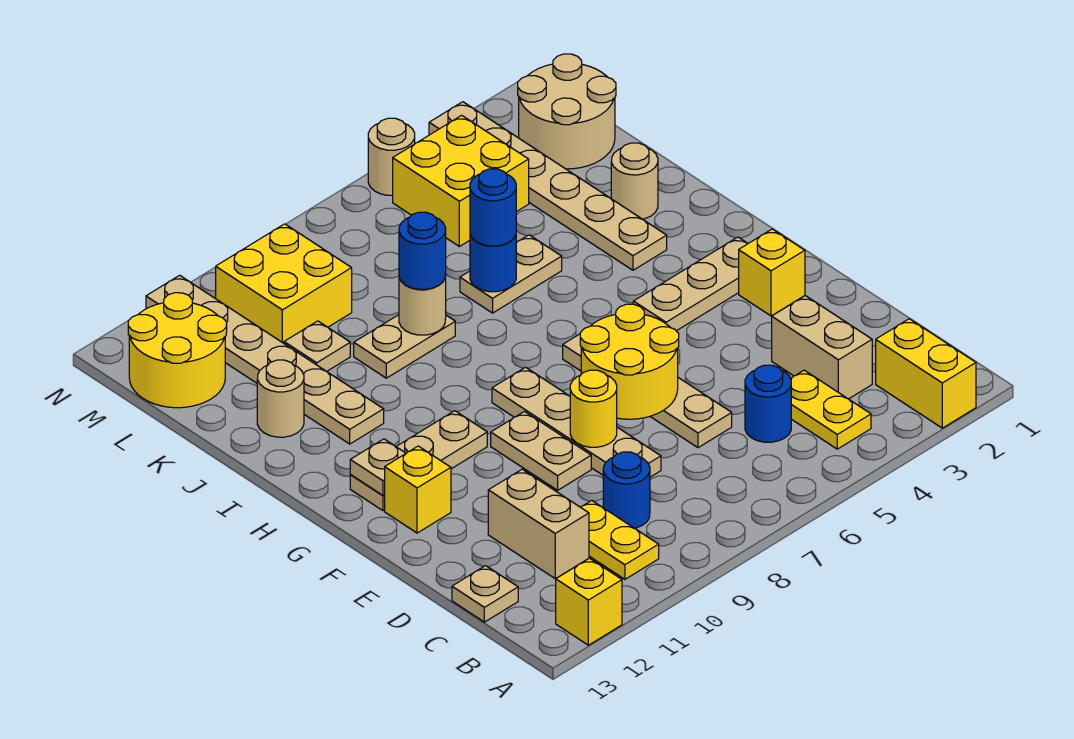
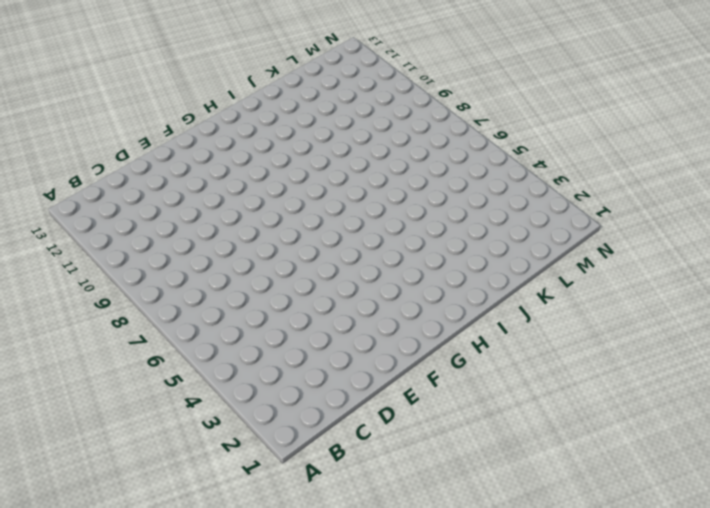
none -> yellow brick A2:B2 level 1
none -> yellow brick A12 level 1
none -> yellow plate B4:C4 level 1
none -> yellow plate B10:C10 level 1

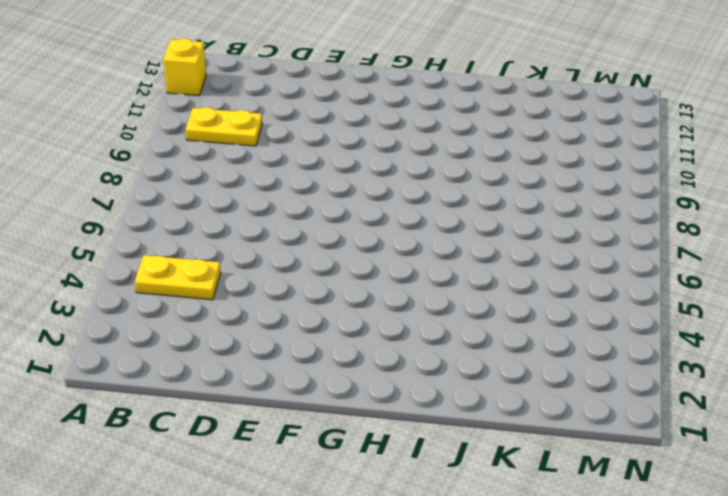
none -> yellow brick A2:B2 level 1
none -> tan brick C3:D3 level 1
none -> blue round brick C5 level 1
none -> blue round brick C9 level 1

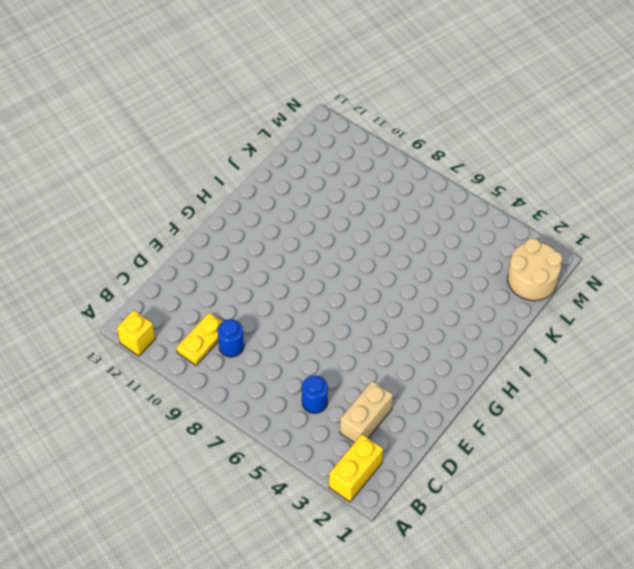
none -> yellow plate B4:C4 level 1
none -> tan brick C11:D11 level 1
none -> tan plate C13 level 1
none -> tan plate D6:G6 level 1

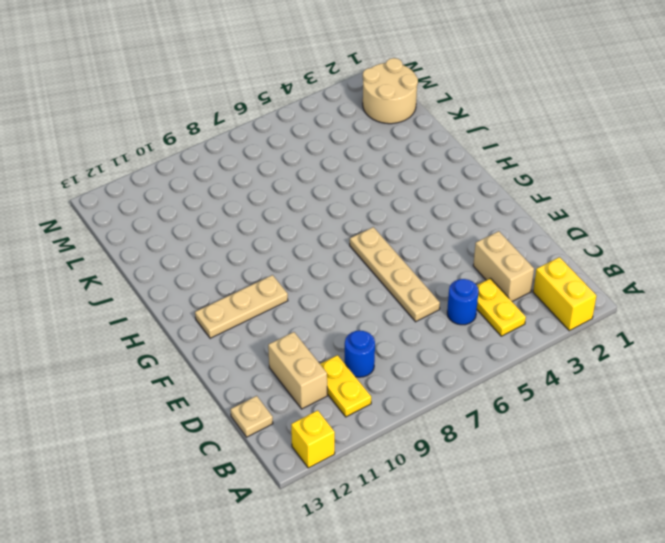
none -> tan plate D8:G8 level 1
none -> tan plate E9:F9 level 1
none -> yellow brick F2 level 1
none -> yellow brick F12 level 1

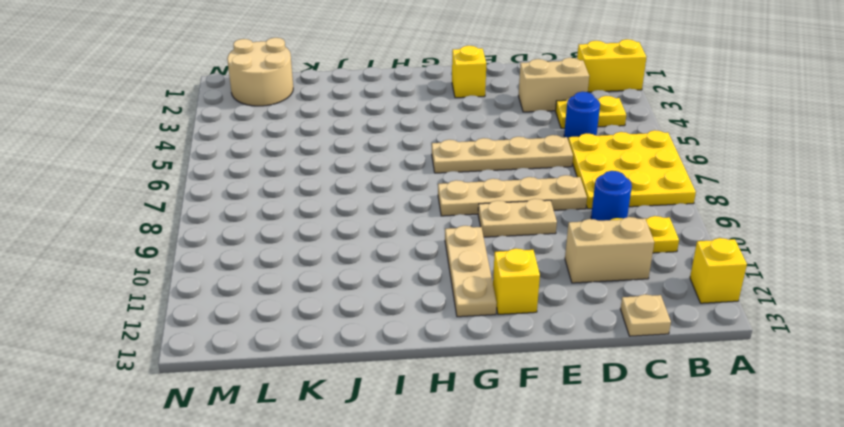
yellow plate A6:C8 level 1 -> none
none -> tan plate G2:G4 level 1
none -> tan plate I3:N3 level 1
none -> tan plate I11:N11 level 1
none -> tan round brick J2 level 1

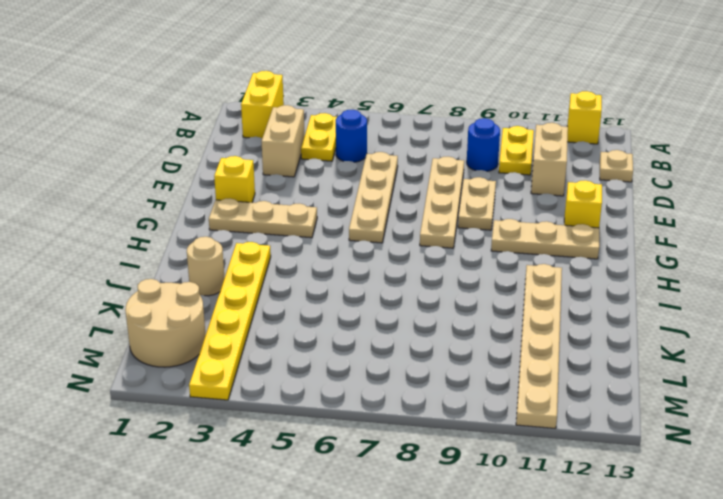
yellow plate I3:N3 level 1 -> tan plate I3:N3 level 1
none -> tan plate J5:J6 level 1
none -> tan plate J8:J9 level 1
none -> tan round brick J12 level 1
none -> tan plate K10 level 1

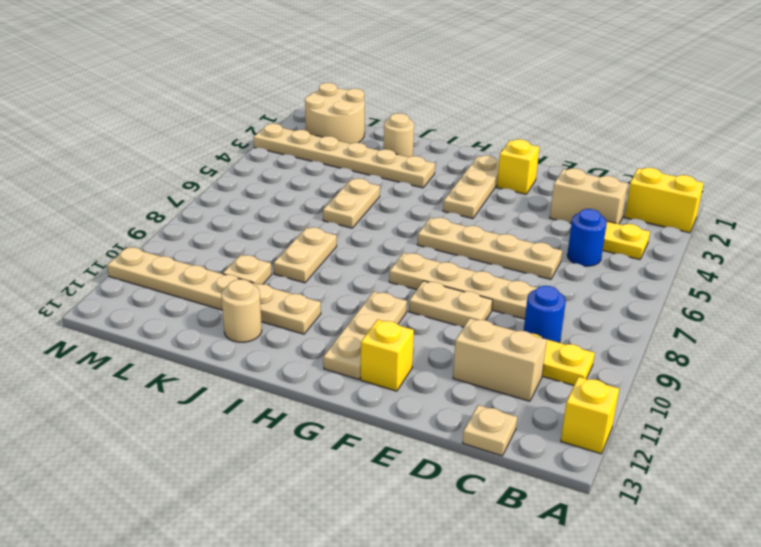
none -> yellow brick L4:M5 level 1
none -> yellow brick L9:M10 level 1
none -> yellow round brick L12:M13 level 1
none -> tan round brick N5 level 1

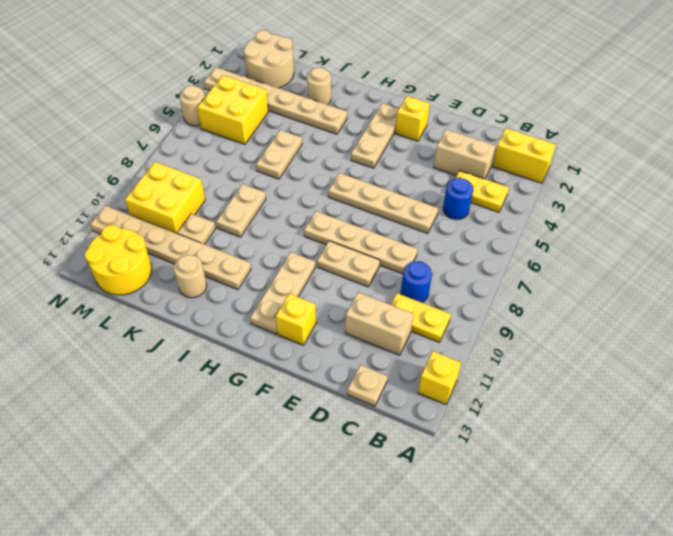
none -> yellow round brick E6:F7 level 2
none -> yellow round brick E8 level 2
none -> tan plate G12 level 2
none -> blue round brick J6 level 2

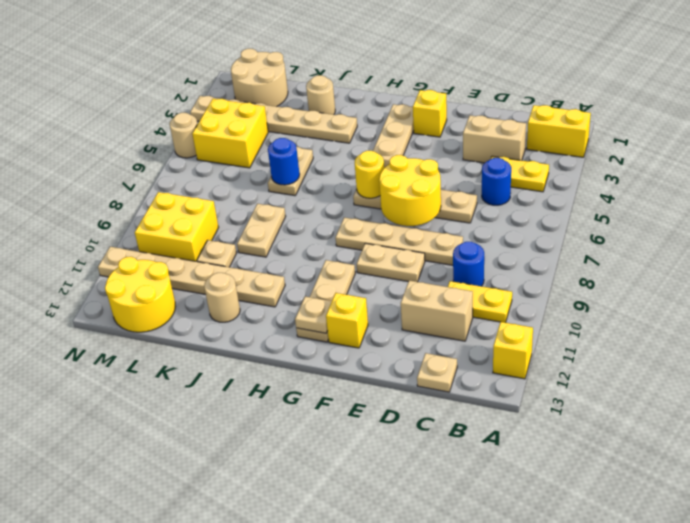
yellow round brick G6 level 2 -> yellow round brick E8 level 2
none -> tan round brick J8 level 2
none -> blue round brick J6 level 3
none -> blue round brick J8 level 3

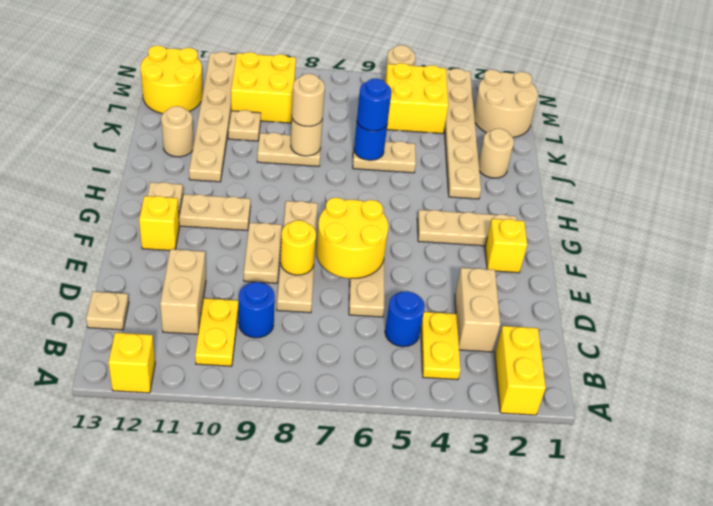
tan round brick J8 level 3 -> blue round brick J8 level 3

